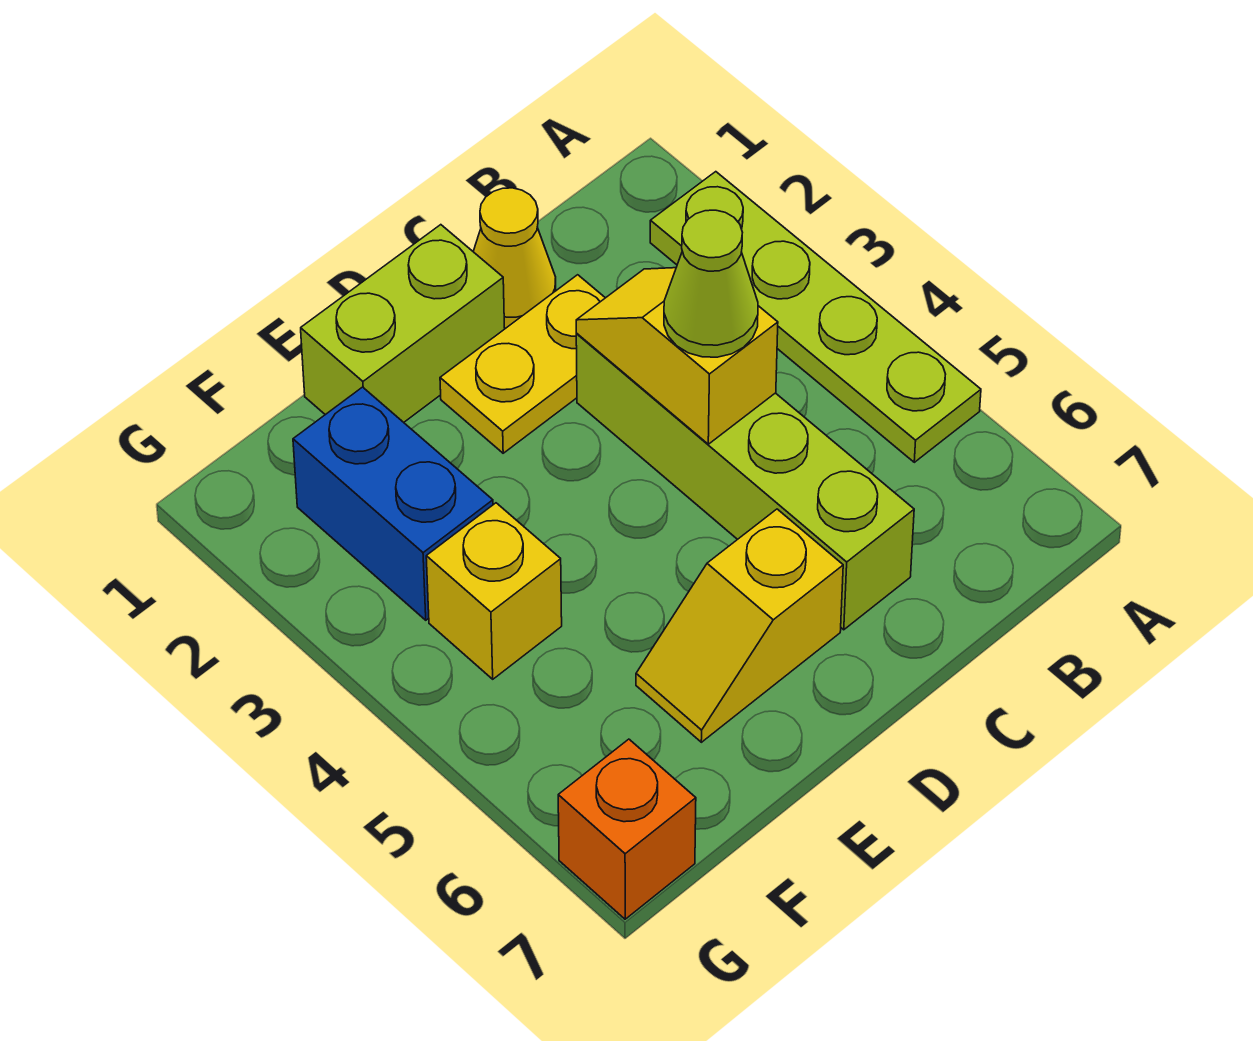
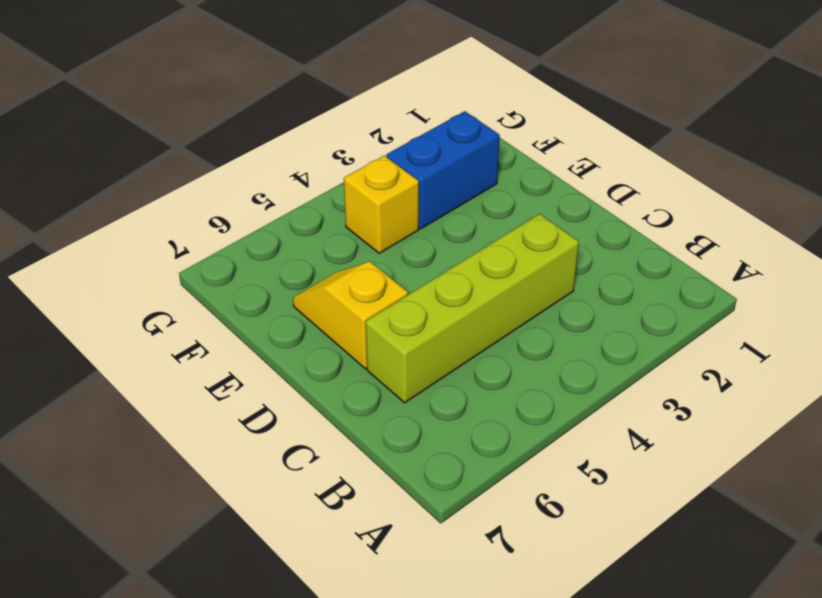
none -> lime plate A2:A5 level 1
none -> yellow cone C1 level 1

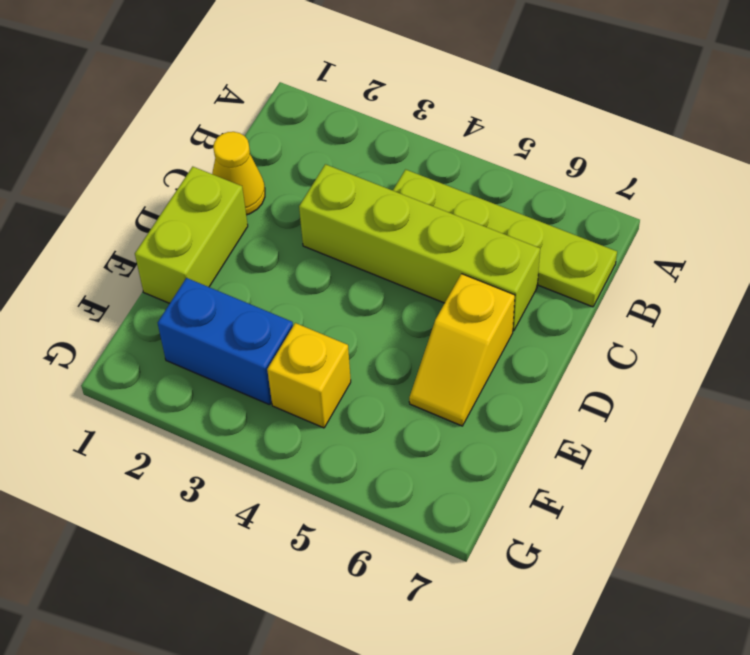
lime plate B4:B7 level 1 -> lime plate A2:A5 level 1
none -> yellow plate C2:D2 level 1
none -> orange brick G7 level 1

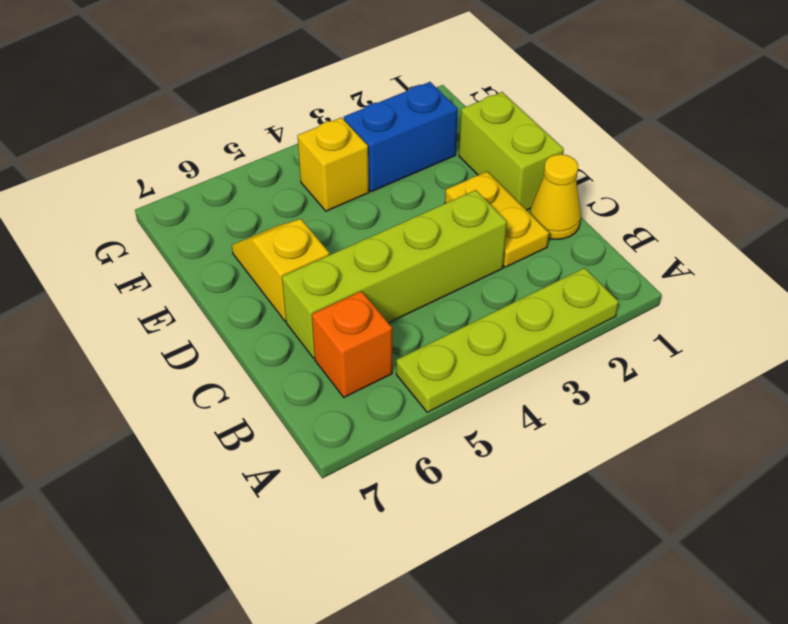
orange brick B6 level 1 -> orange brick G7 level 1
none -> yellow slope C3:C4 level 2 top 4
none -> lime cone C4 level 3

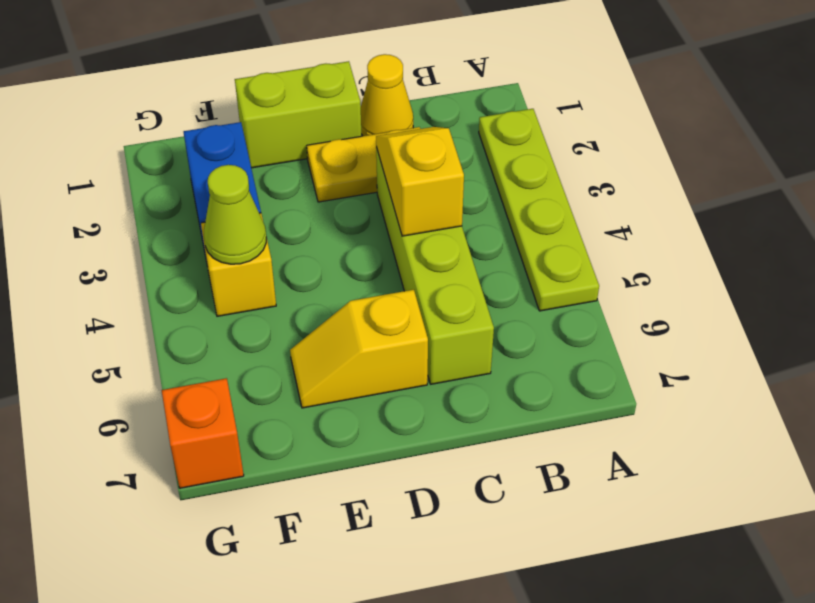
lime cone F4 level 2 -> lime cone C4 level 3

